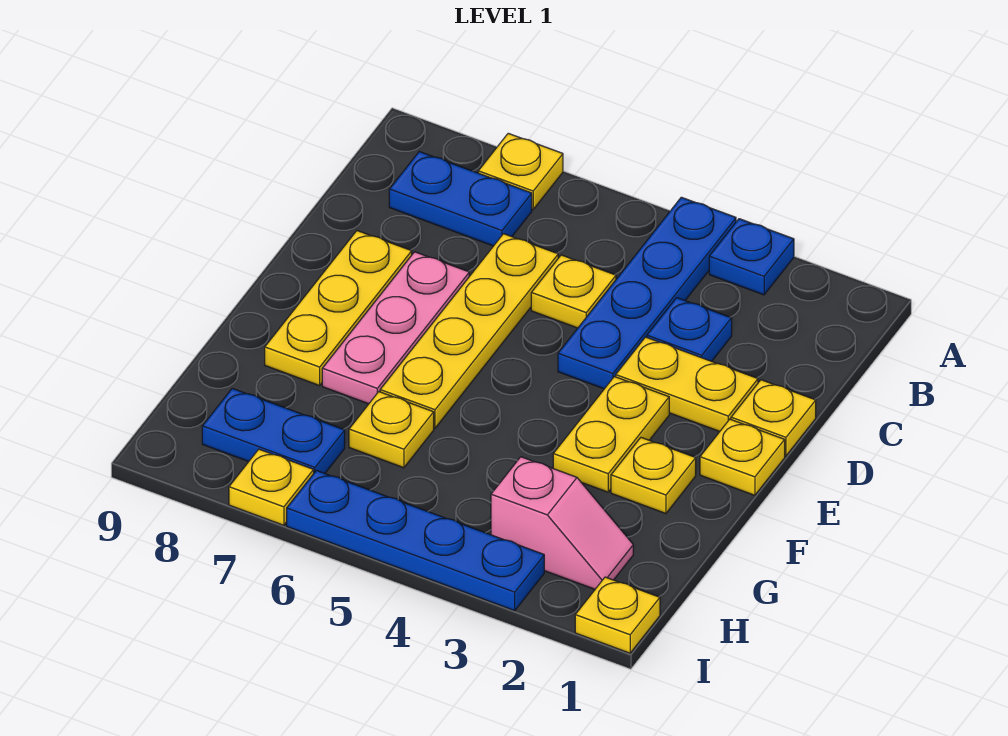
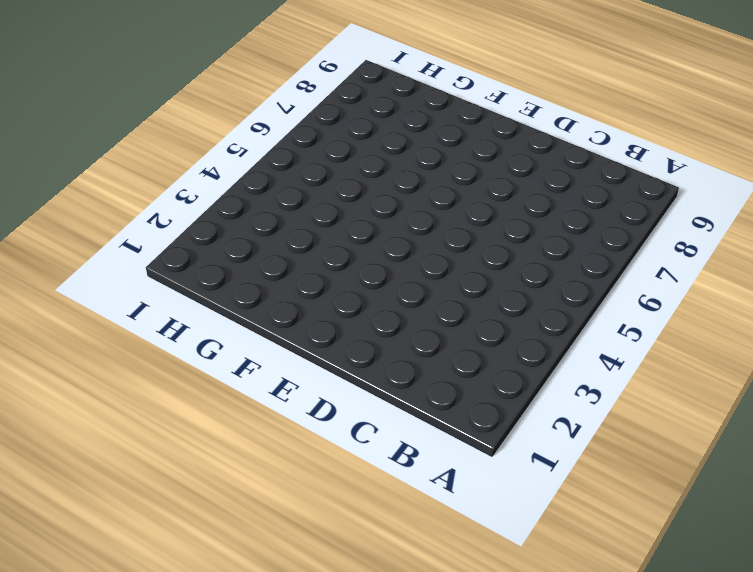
none -> blue plate A3 level 1
none -> blue plate A4:D4 level 1
none -> yellow plate A7 level 1

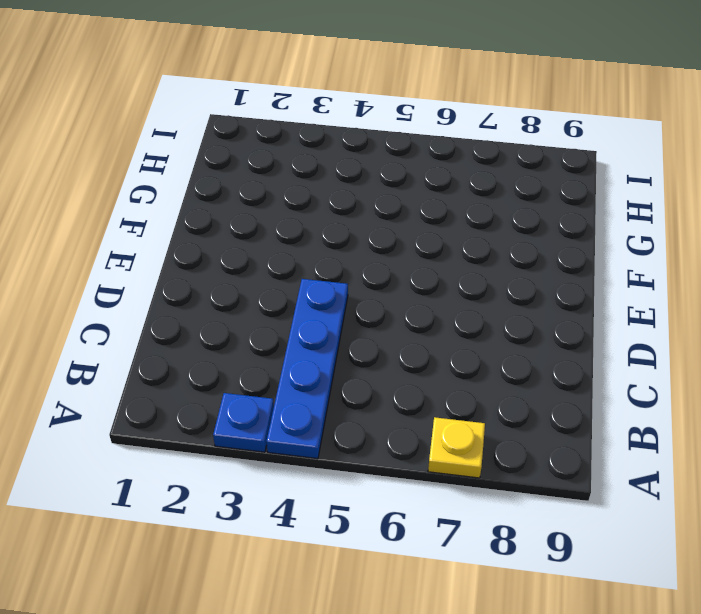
none -> blue plate B7:B8 level 1
none -> blue plate C3 level 1
none -> yellow plate C5 level 1

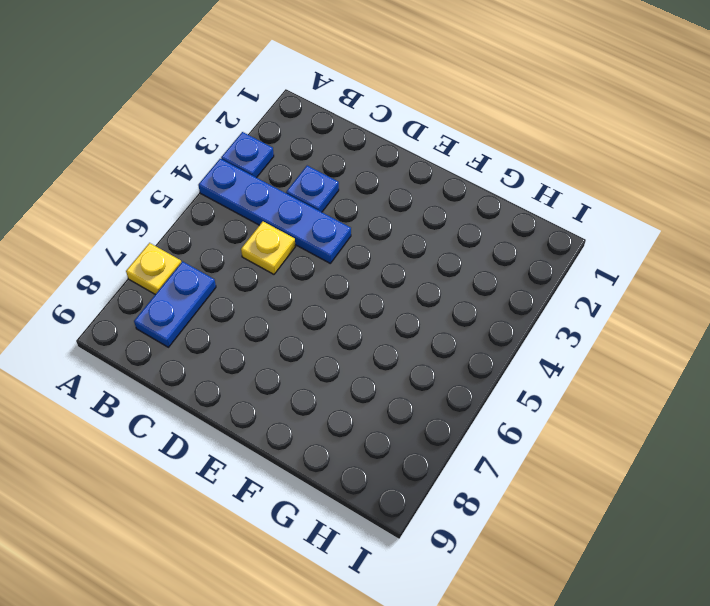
none -> yellow plate C6:F6 level 1
none -> yellow plate D1 level 1
none -> yellow plate D2:D3 level 1

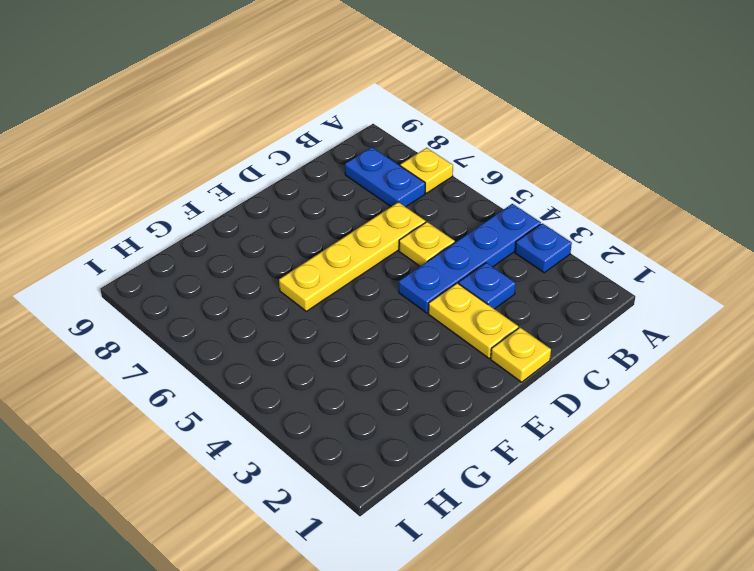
none -> pink plate D7:F7 level 1
none -> yellow plate D8:F8 level 1
none -> yellow plate E1 level 1

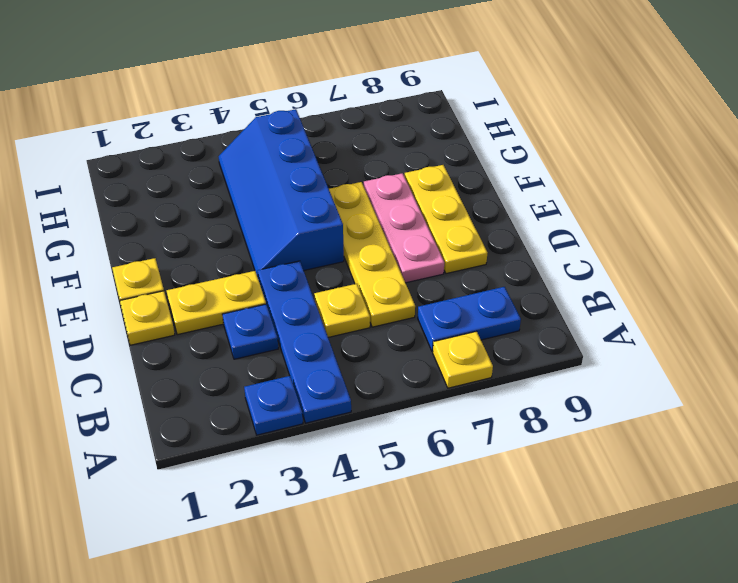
blue slope E4:H5 level 1 top 5 -> none
none -> yellow plate E3:F3 level 1
none -> yellow plate F2 level 1
none -> yellow plate G6 level 1

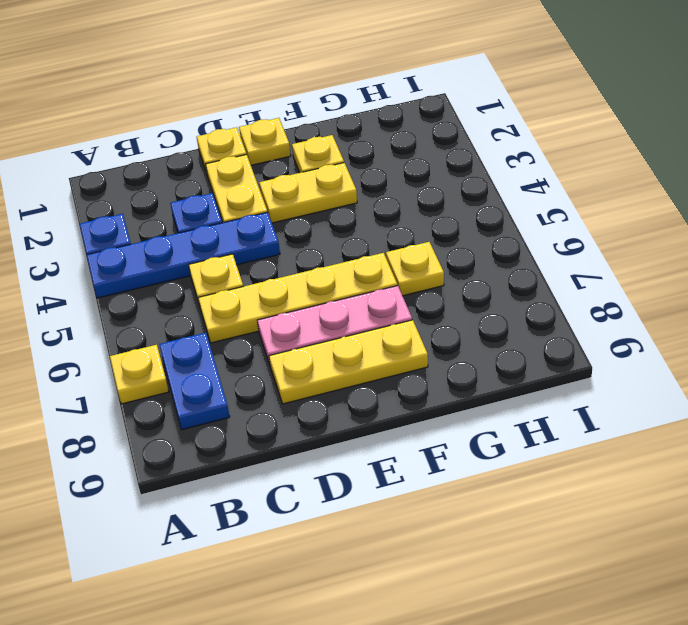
none -> pink slope H2:H3 level 1 top 3
none -> blue plate H7:H8 level 1
none -> yellow plate I1 level 1

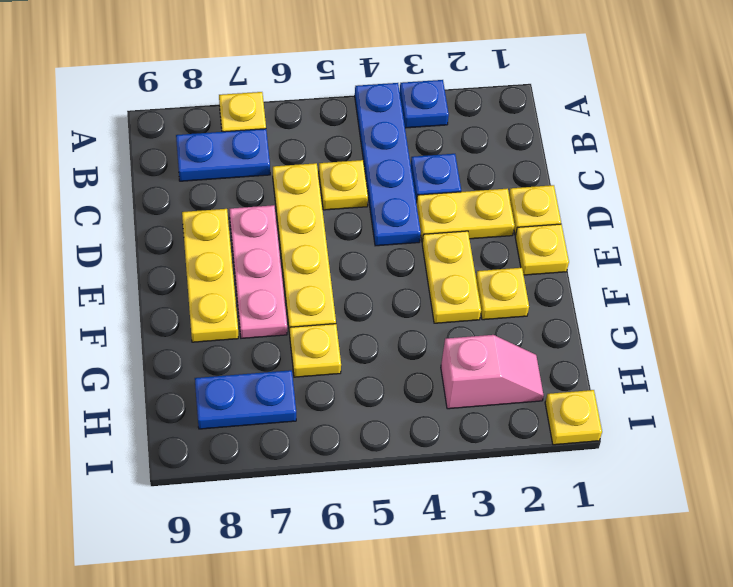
none -> blue plate I3:I6 level 1
none -> yellow plate I7 level 1

